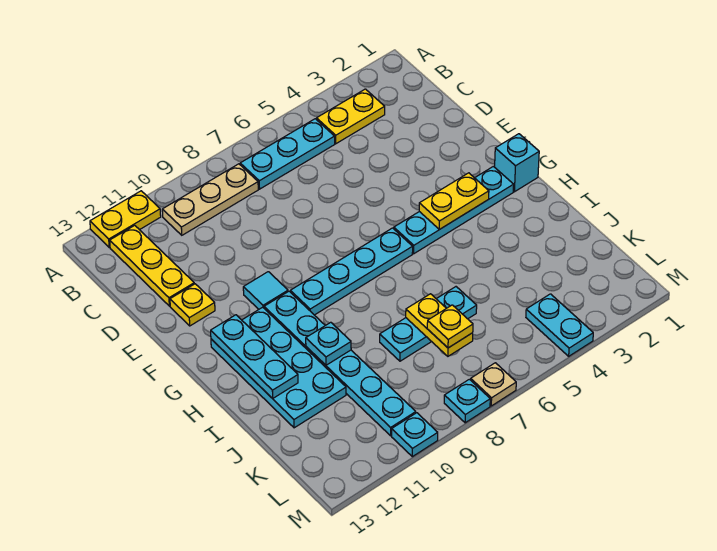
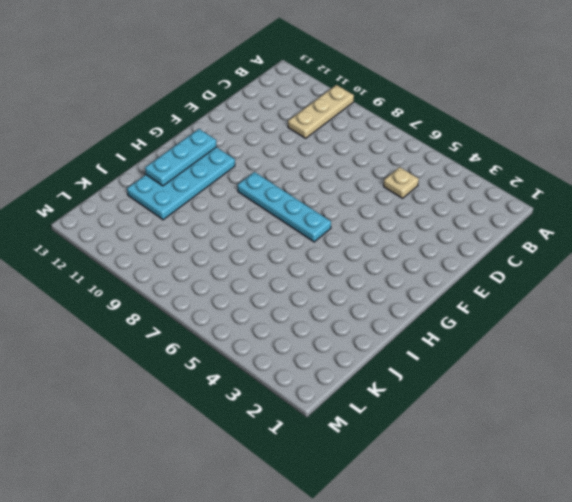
tan plate A10:C10 level 1 -> tan plate B8:B10 level 1
tan plate C5 level 1 -> tan plate M7 level 1
none -> yellow plate A11:A12 level 1
none -> yellow plate B3:B4 level 1
none -> cyan plate B5:B7 level 1

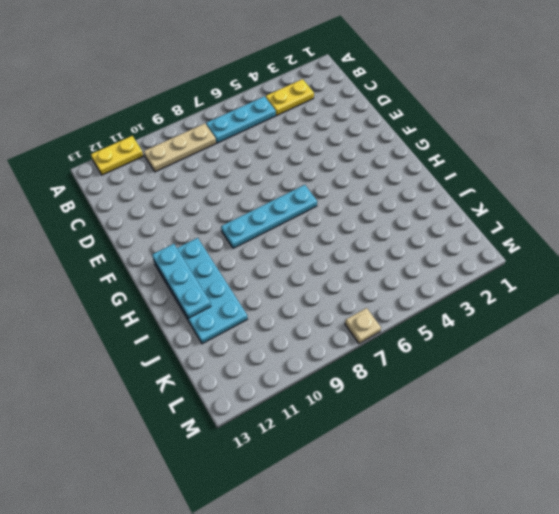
none -> yellow plate B12:D12 level 1
none -> yellow plate E12 level 1
none -> cyan tile F10 level 1

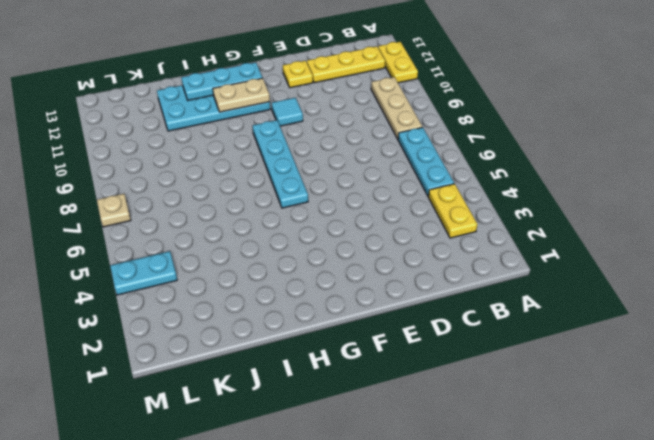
tan plate G11:H11 level 2 -> none
none -> cyan brick G1 level 1
none -> cyan plate G2:G5 level 1
none -> cyan plate G10:L10 level 1

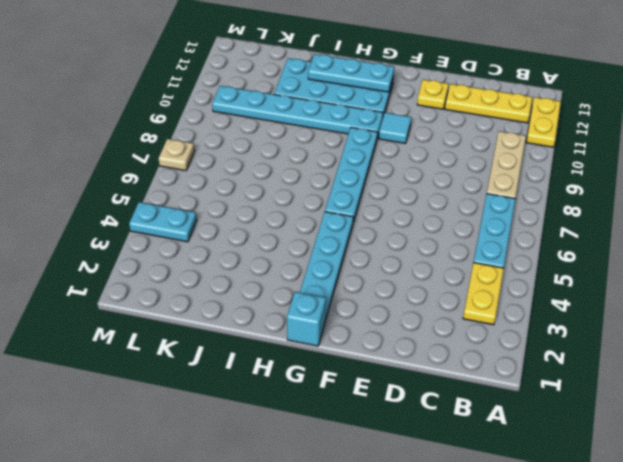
none -> cyan plate J6:J8 level 1
none -> cyan plate M8 level 1
none -> cyan plate M10 level 1

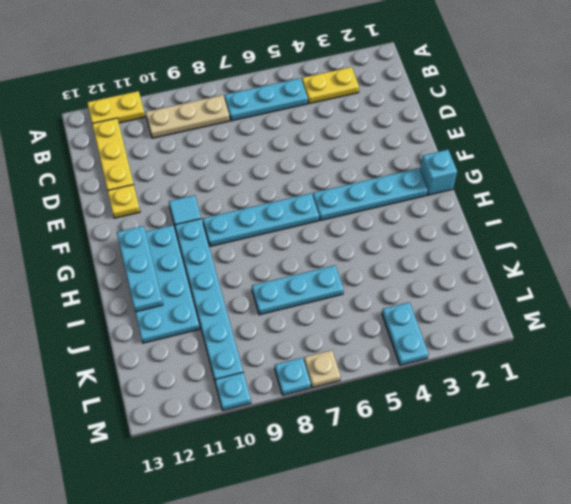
none -> yellow plate G3:G4 level 2
none -> cyan plate I10 level 2
none -> yellow plate J7:K7 level 2

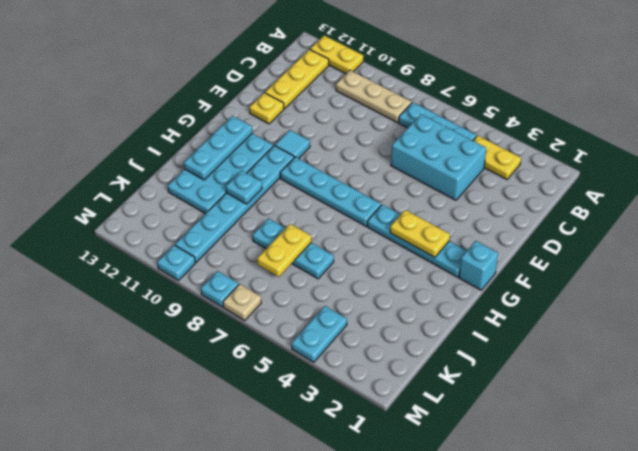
cyan brick C4:D6 level 1 -> none
none -> yellow plate K7 level 3

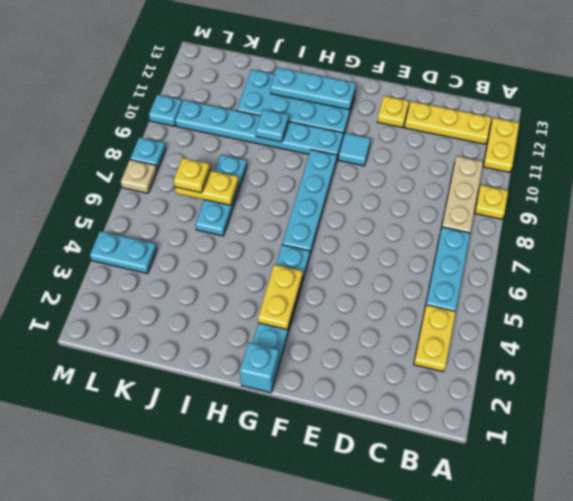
yellow plate A9 level 1 -> none

